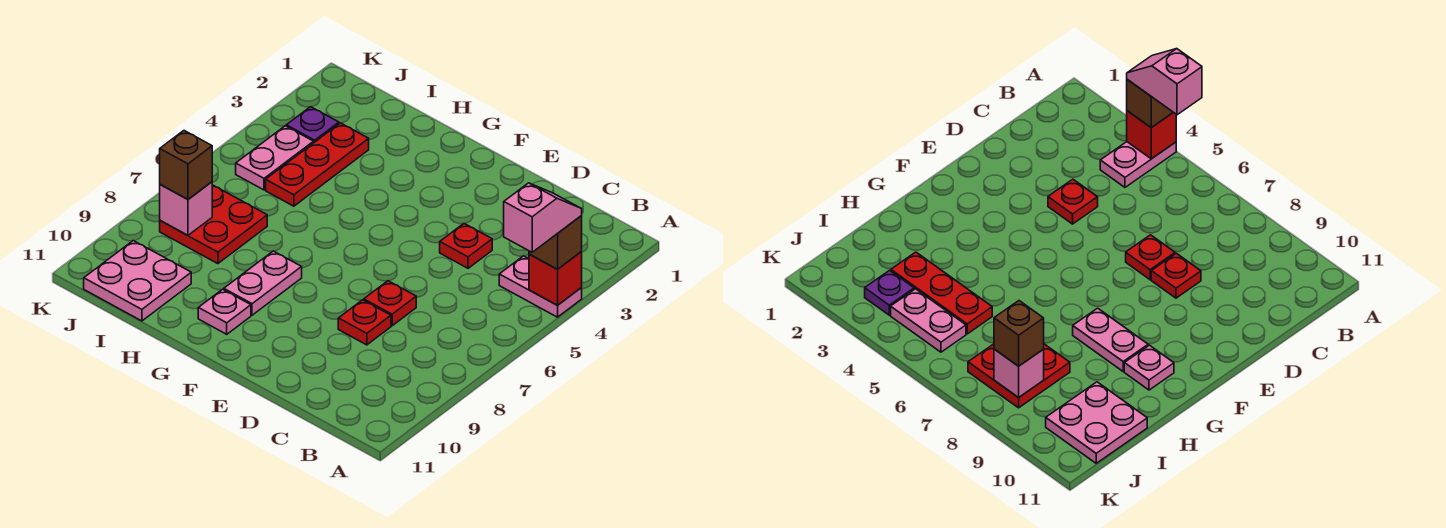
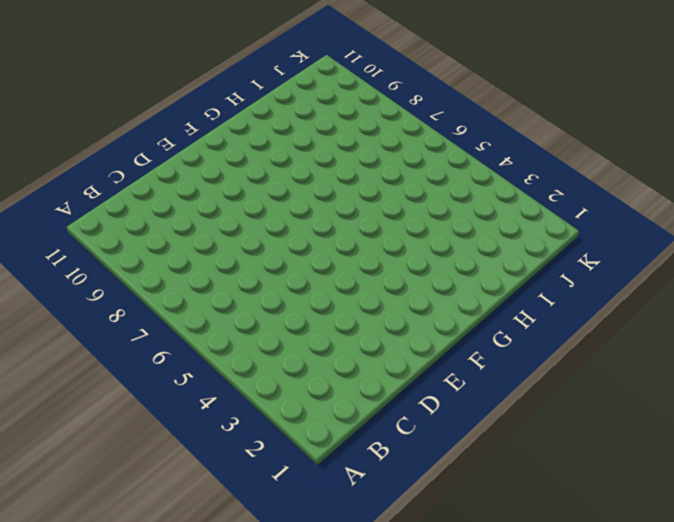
none -> pink plate A4:B4 level 1
none -> red plate D4 level 1
none -> red plate D7 level 1

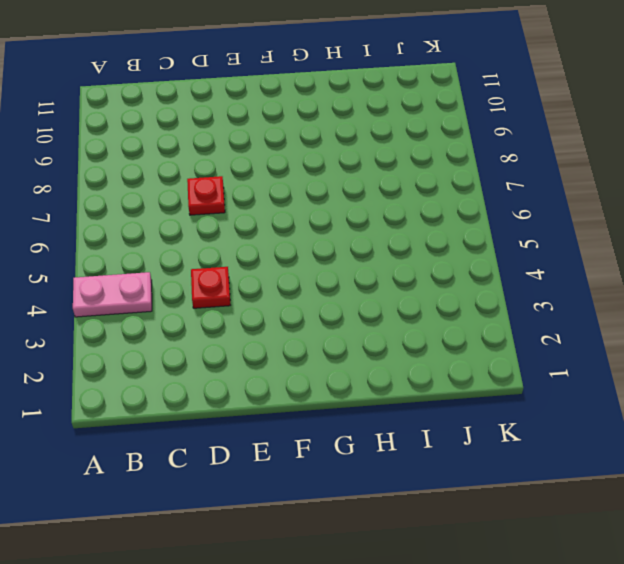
none -> red plate D8 level 1
none -> pink plate G8:G9 level 1
none -> pink plate G10 level 1

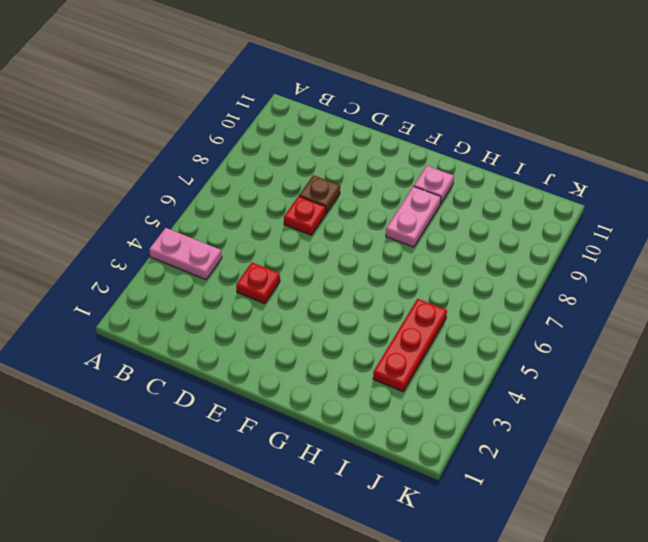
brown plate D8 level 1 -> red plate D8 level 1
none -> red plate I7:J8 level 1
none -> pink plate I10:J11 level 1
none -> purple plate J3 level 1

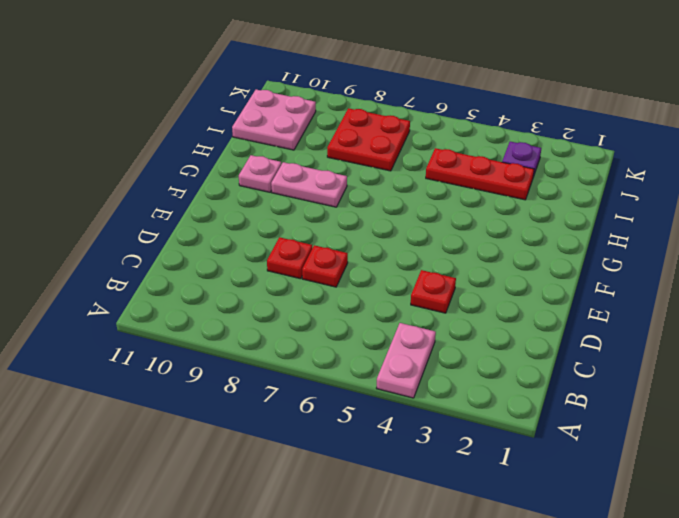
none -> pink plate J4:J5 level 1
none -> red brick A4 level 2
none -> pink brick J8 level 2

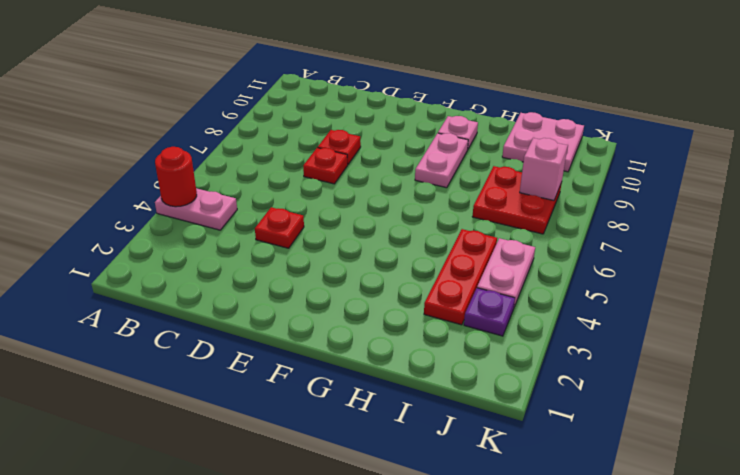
red round brick A4 level 2 -> red brick A4 level 2
none -> brown brick A4 level 3
none -> brown brick J8 level 3
none -> pink slope A4:A5 level 4 top 5

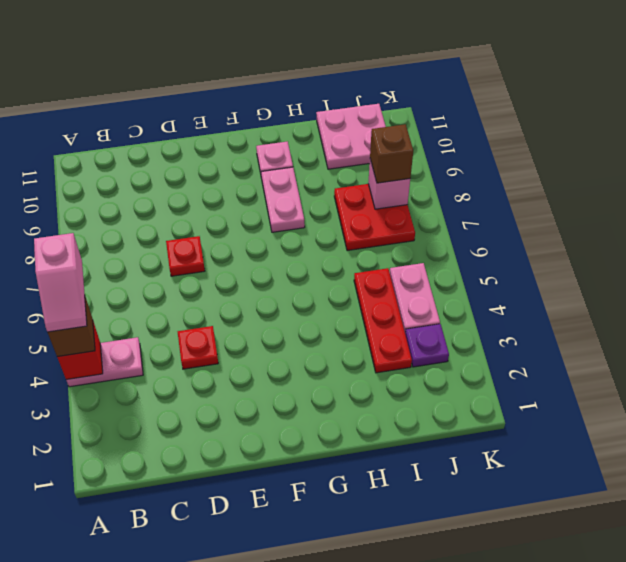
none -> red plate D8 level 1

